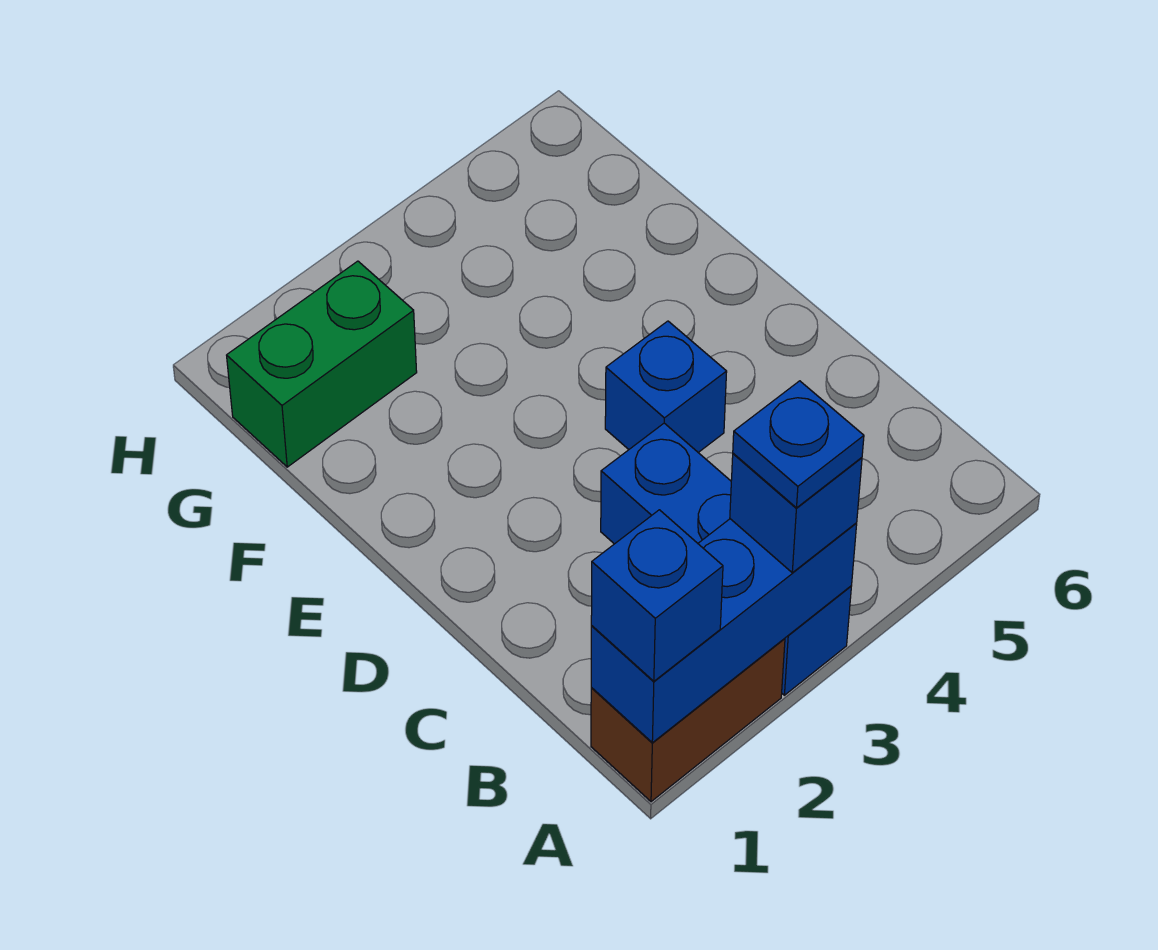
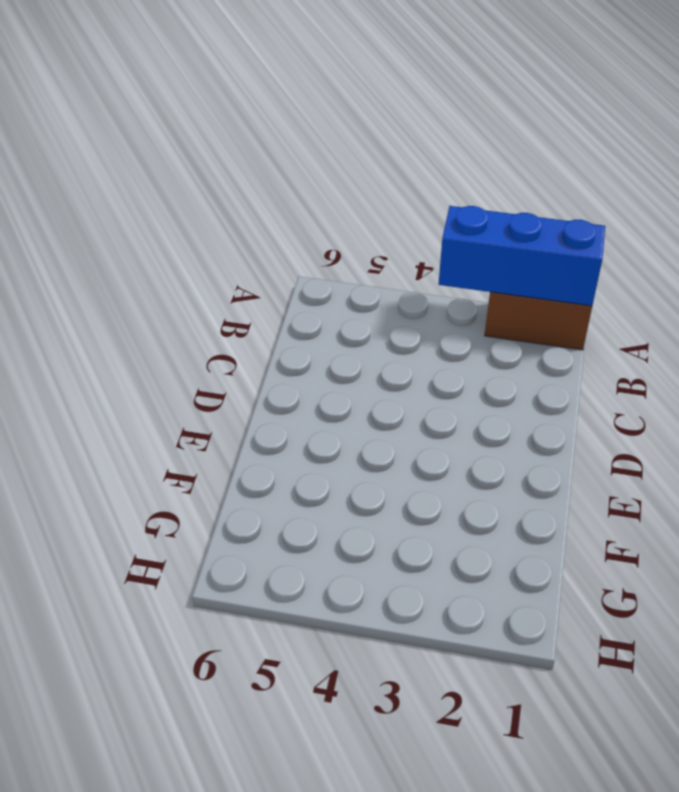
none -> blue brick A3:C3 level 1
none -> blue brick D4 level 1

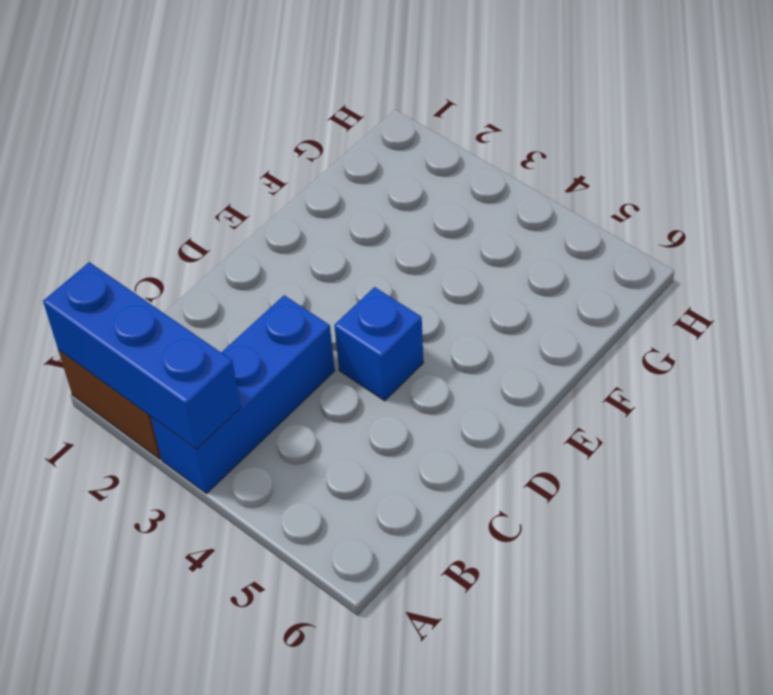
none -> green brick G1:G2 level 1
none -> blue brick A1 level 3

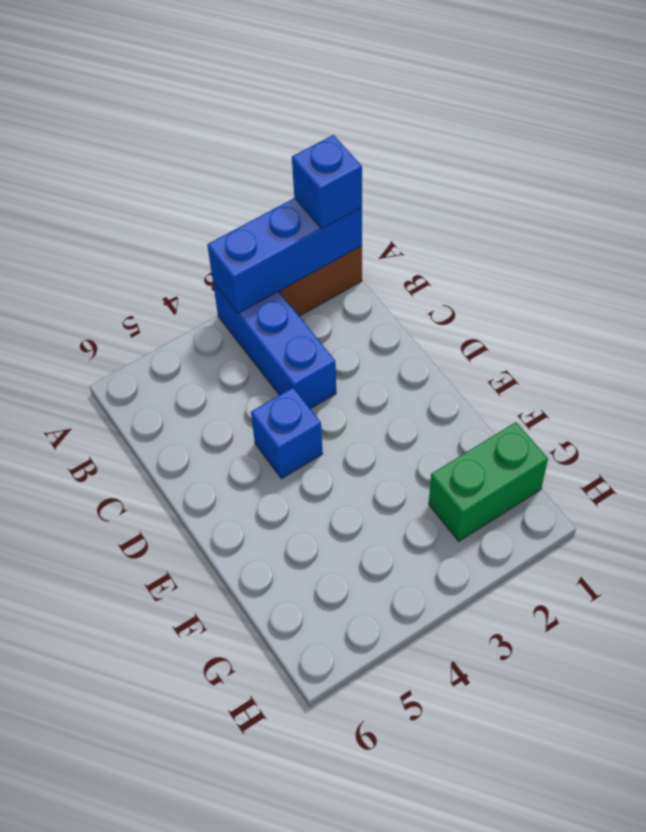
none -> blue brick A3 level 3
none -> blue plate A3 level 4

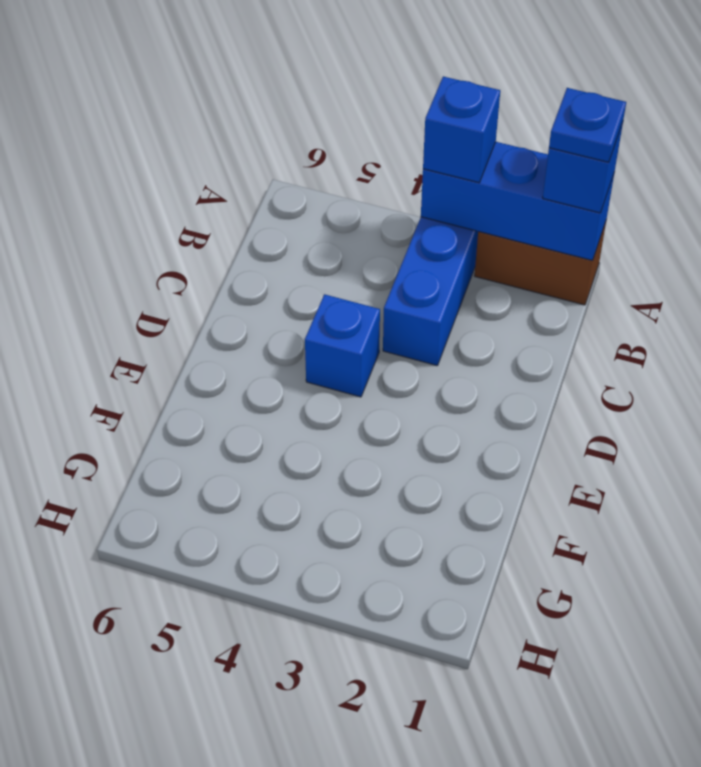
blue plate A1 level 4 -> blue plate A3 level 4
none -> green brick G1:G2 level 1

